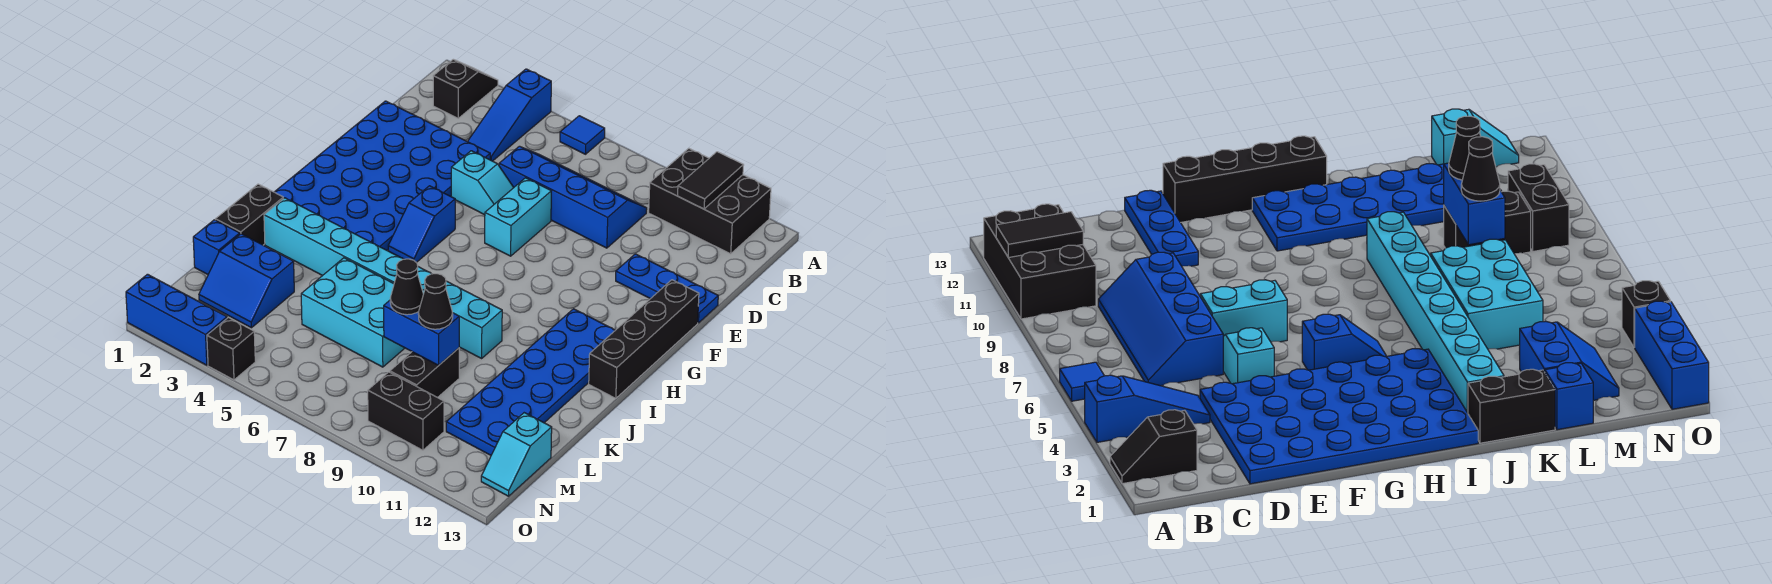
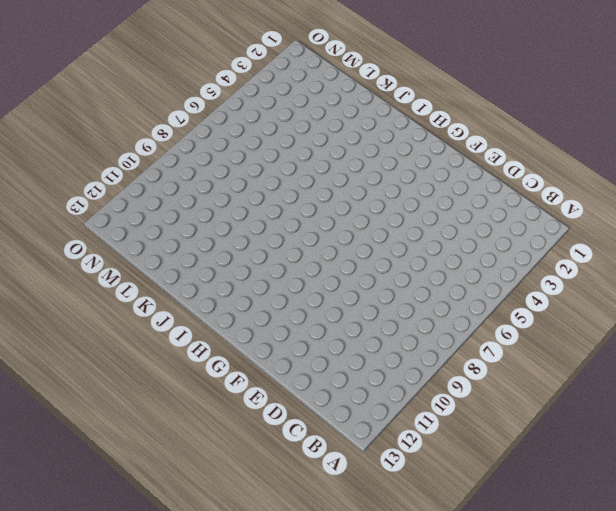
none -> black slope A2:B2 level 1 top B
none -> blue slope A4:C4 level 1 top A
none -> blue tile A6 level 1

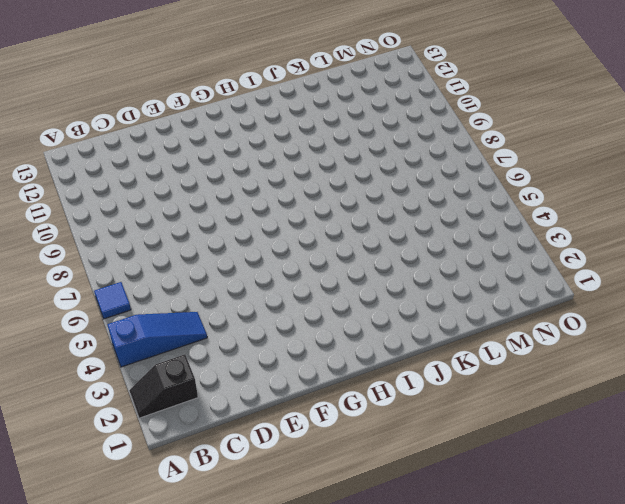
none -> black brick A10:B12 level 1
none -> blue slope C6:D9 level 1 top D
none -> blue plate D1:I4 level 1

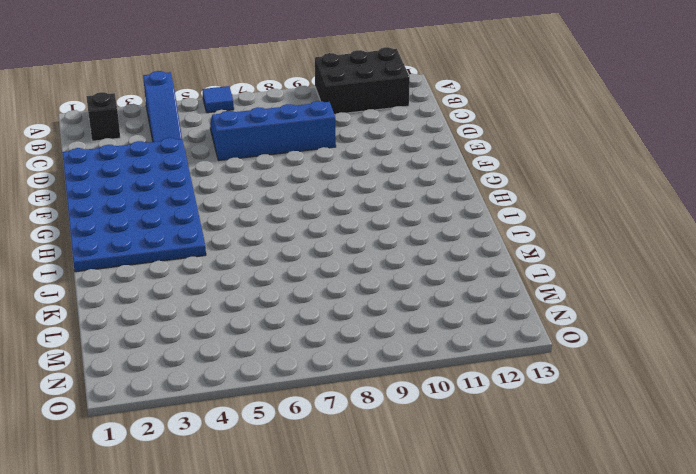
none -> cyan slope E5:E6 level 1 top 5
none -> cyan brick E7:F7 level 1
none -> blue plate E11:E13 level 1

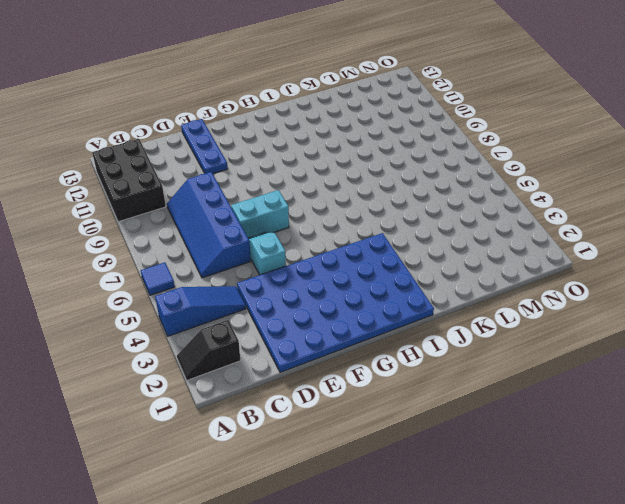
none -> black brick F13:I13 level 1
none -> blue slope G5:H5 level 1 top G
none -> blue plate H11:M12 level 1

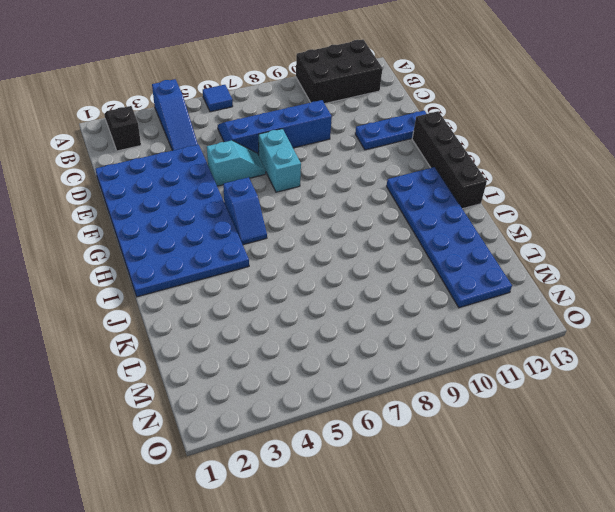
none -> black brick J1:K1 level 1
none -> cyan brick J2:J9 level 1
none -> cyan brick K5:L7 level 1

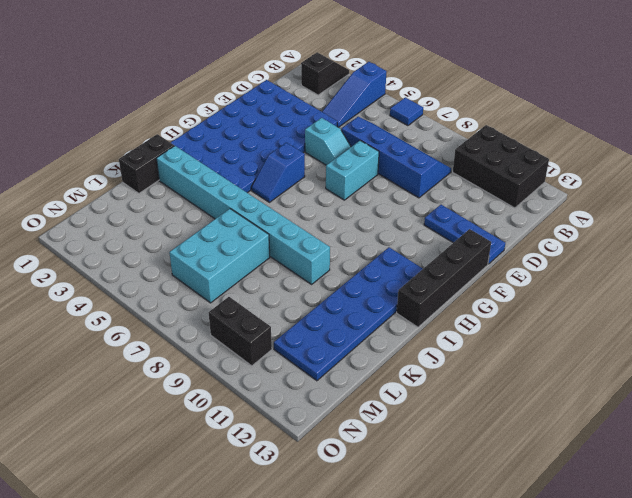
cyan brick K6:M7 level 1 -> cyan brick K5:L7 level 1
none -> blue brick L1 level 1
none -> blue slope L2:M3 level 1 top L
none -> black brick L9:M9 level 1

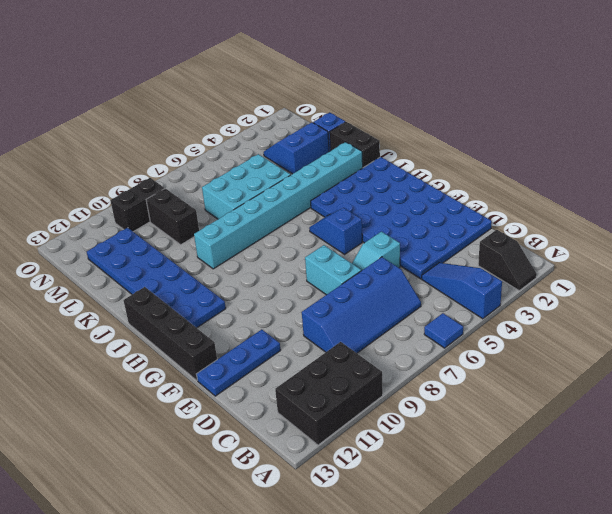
none -> cyan slope M13:N13 level 1 top M
none -> blue brick O1:O3 level 1
none -> black brick O4 level 1

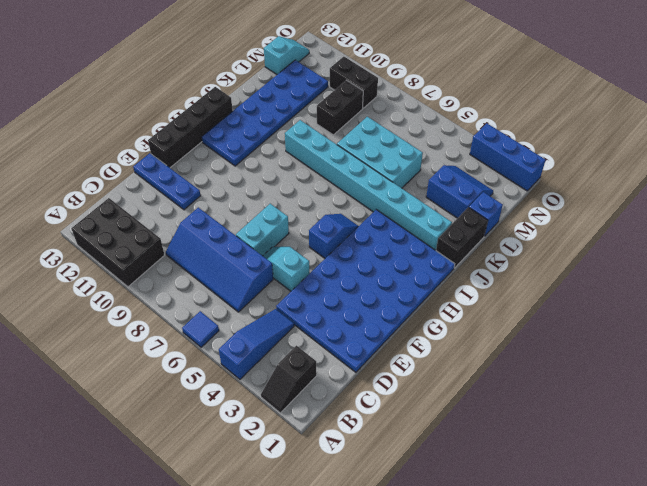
none -> black brick O4 level 1
none -> black tile A11:B11 level 2
none -> blue brick L8:L9 level 2

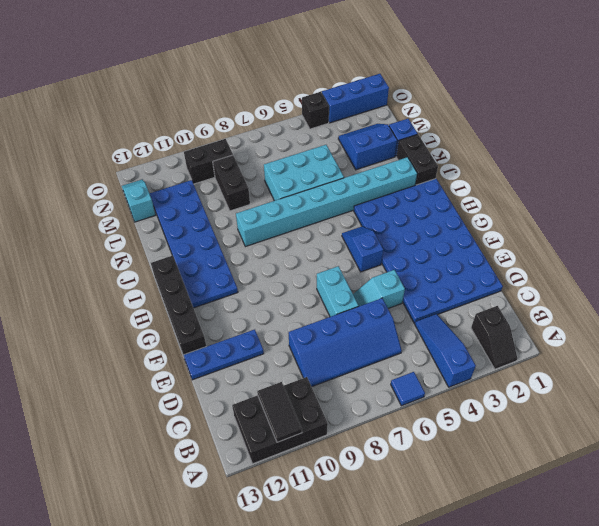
none -> blue brick L8:L9 level 2
none -> black cone L8 level 3
none -> black cone L9 level 3

